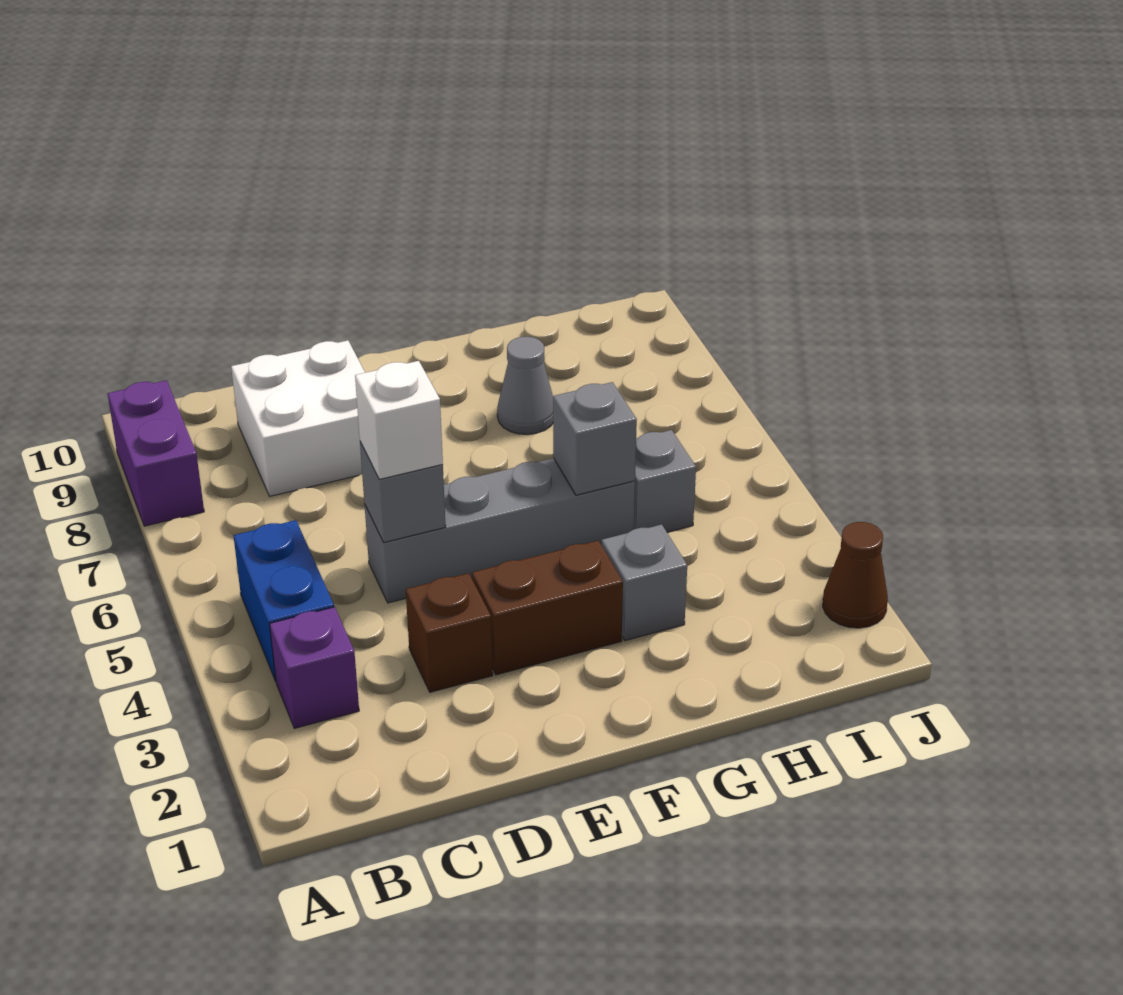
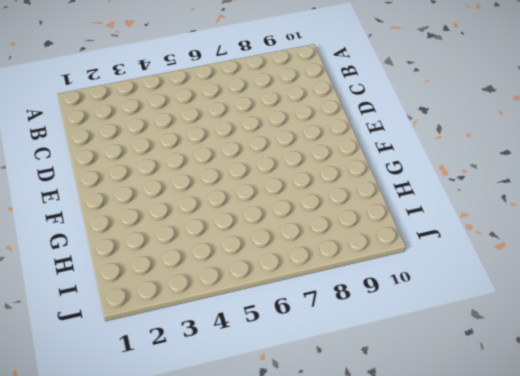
none -> purple brick A8:A9 level 1
none -> purple brick B3 level 1
none -> blue brick B4:B5 level 1

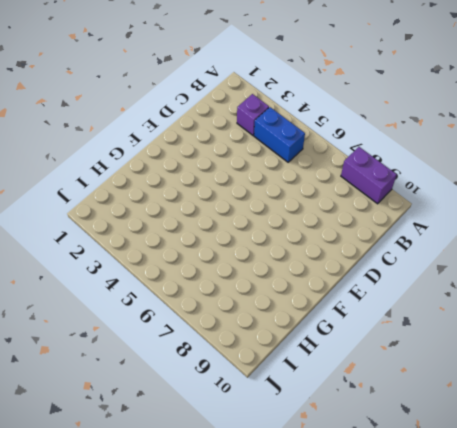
none -> white brick C8:D9 level 1
none -> brown brick D3 level 1
none -> grey brick D5:G5 level 1

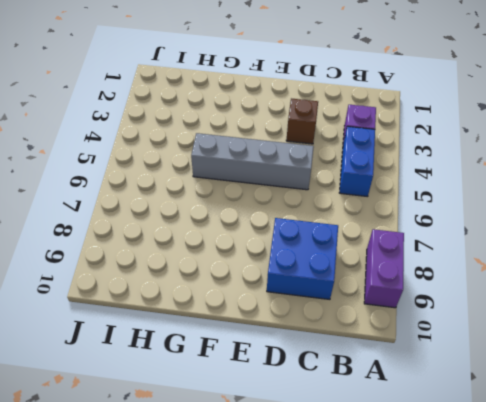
blue brick C8:D9 level 1 -> white brick C8:D9 level 1
none -> brown brick E3:F3 level 1
none -> grey brick G3 level 1
none -> grey cone G8 level 1

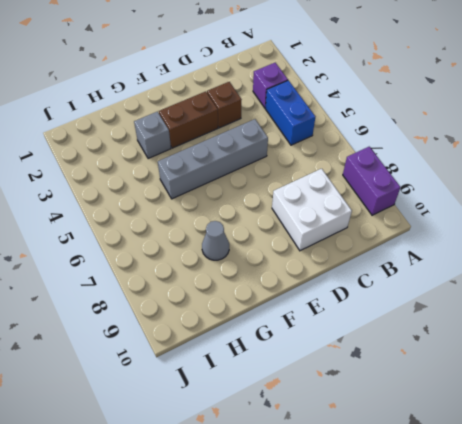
none -> grey brick H5 level 1
none -> brown cone J2 level 1
none -> grey brick D5 level 2

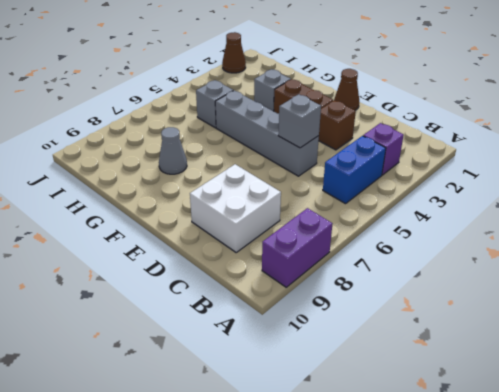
brown cone E1 level 1 -> none
none -> grey brick G5 level 2
none -> white brick D5 level 3

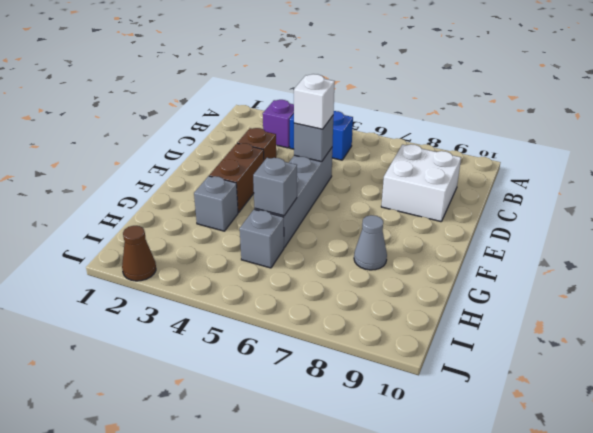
none -> purple brick A8:A9 level 1

